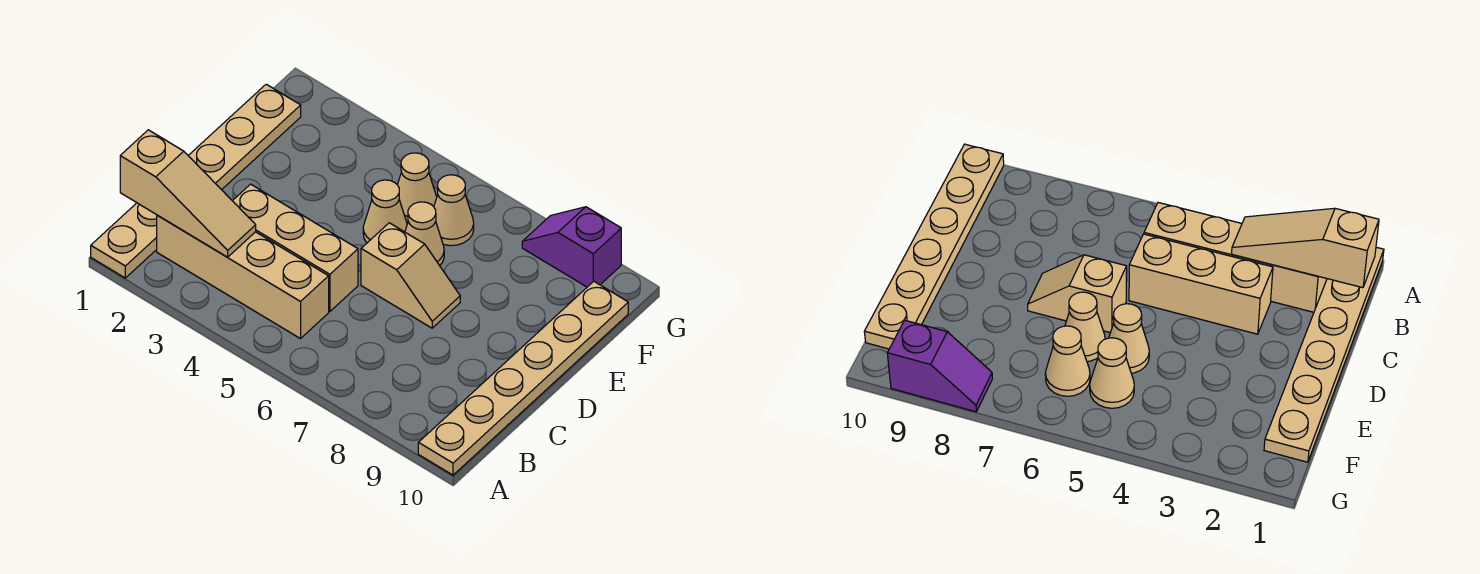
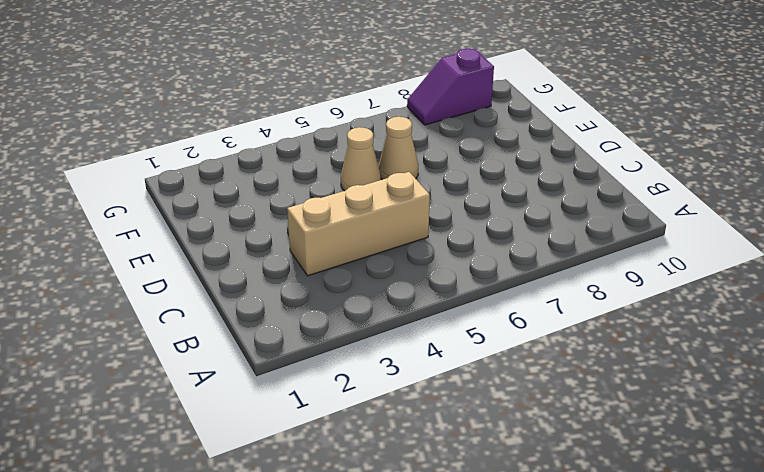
none -> tan plate A1:F1 level 1
none -> tan plate A10:F10 level 1

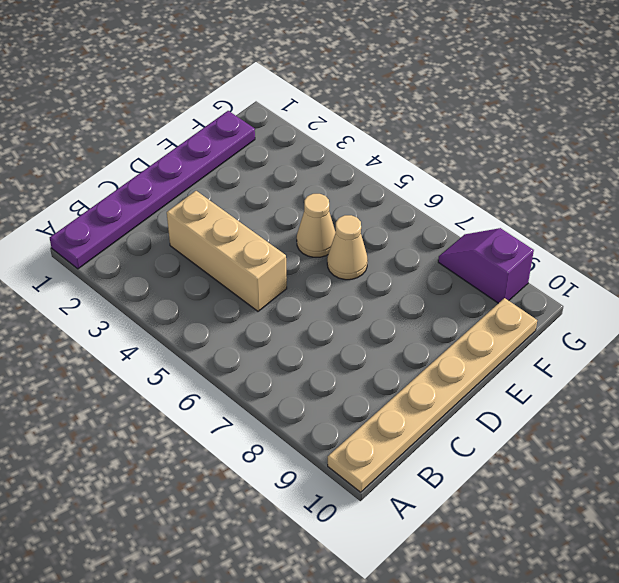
purple plate A1:F1 level 1 -> tan plate A1:F1 level 1
none -> tan brick B2:B5 level 1
none -> tan slope D6:D7 level 1 top 6

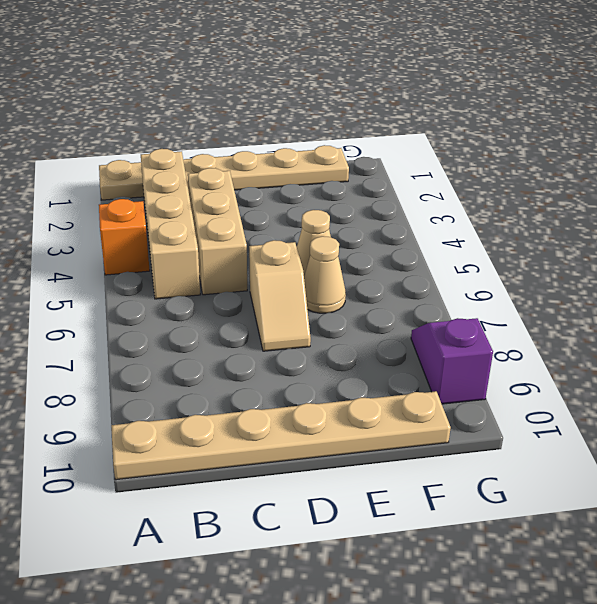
orange brick A4 level 1 -> none
none -> tan cone F5 level 1
none -> tan cone F6 level 1

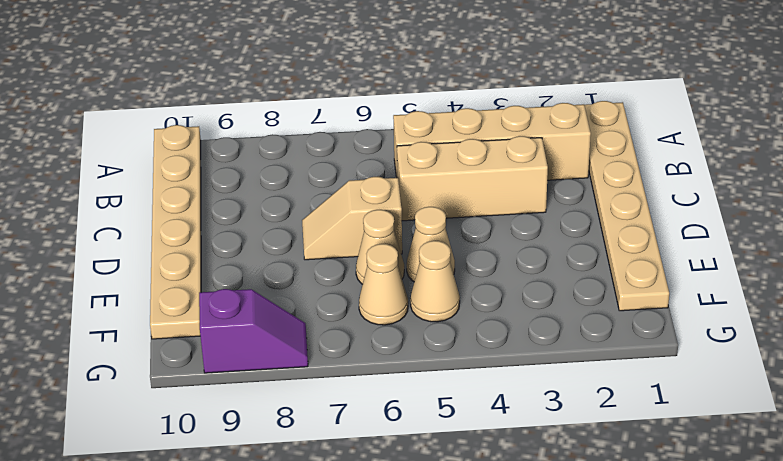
none -> tan slope B1:B3 level 2 top 1

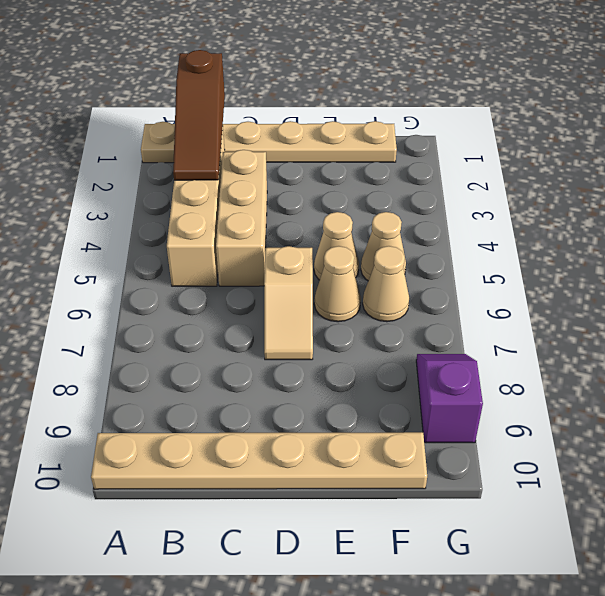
brown slope B1:B3 level 2 top 1 -> tan slope B1:B3 level 2 top 1

